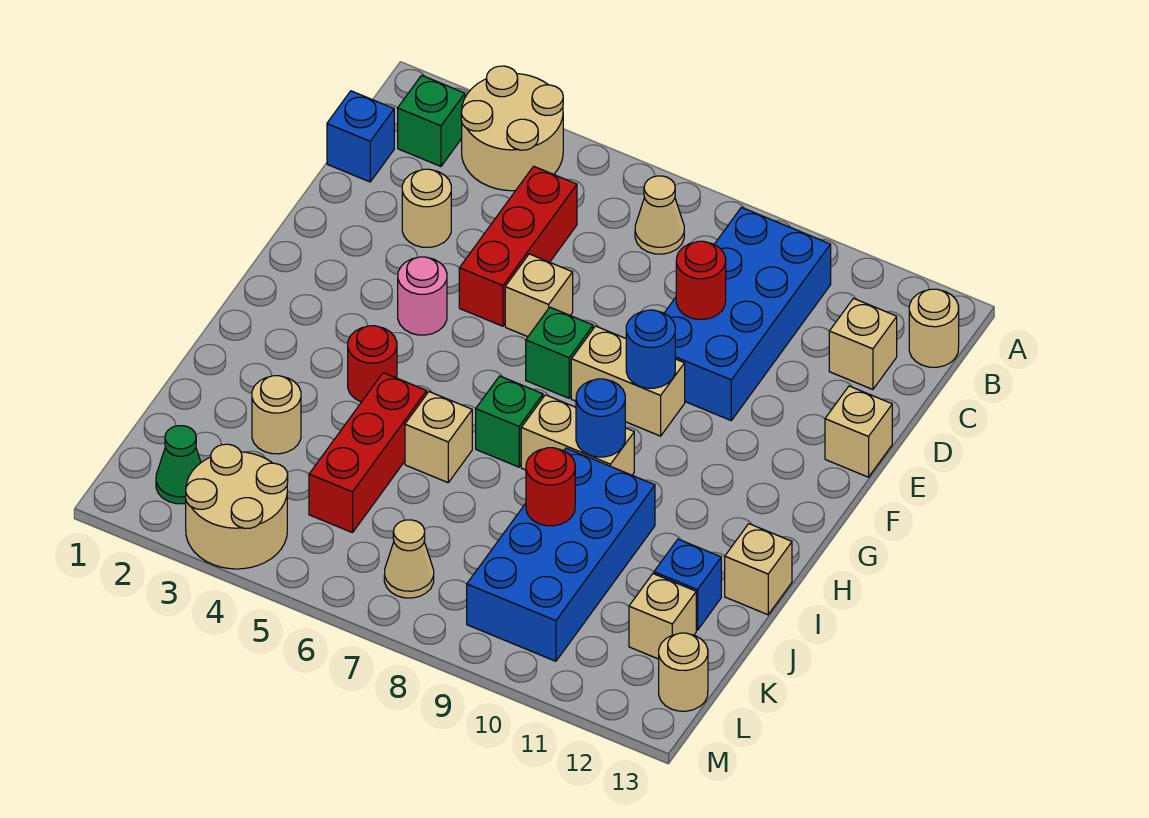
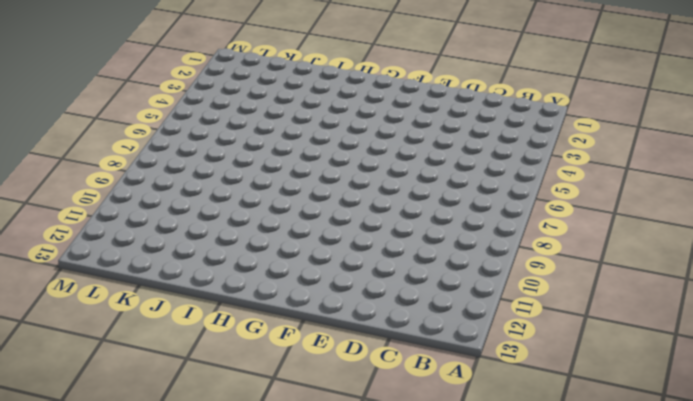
none -> tan round brick A3:B4 level 1
none -> green brick B2 level 1
none -> tan cone B7 level 1
none -> blue brick B9:E10 level 1

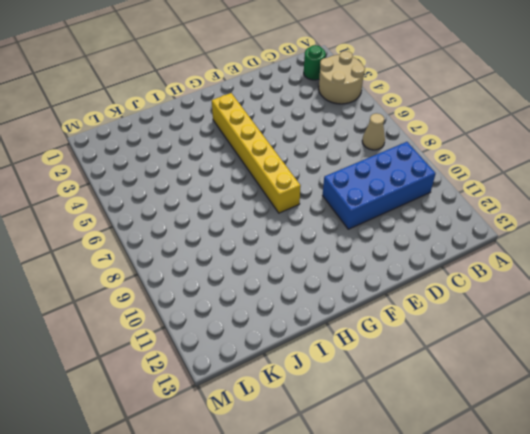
green round brick B2 level 1 -> green brick B2 level 1
yellow brick G3:G8 level 1 -> none
none -> tan round brick B13 level 1
none -> blue brick C1 level 1
none -> red brick C5:E5 level 1
none -> tan brick C12 level 1

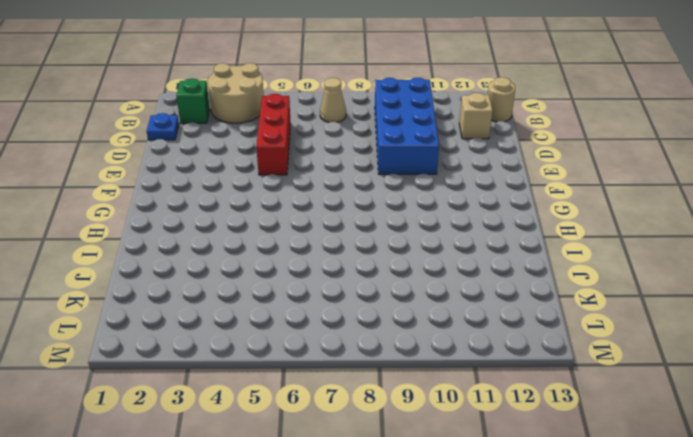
blue plate C1 level 1 -> blue brick C1 level 1
none -> tan round brick D3 level 1
none -> tan brick E6 level 1
none -> tan brick E13 level 1
none -> pink round brick F4 level 1

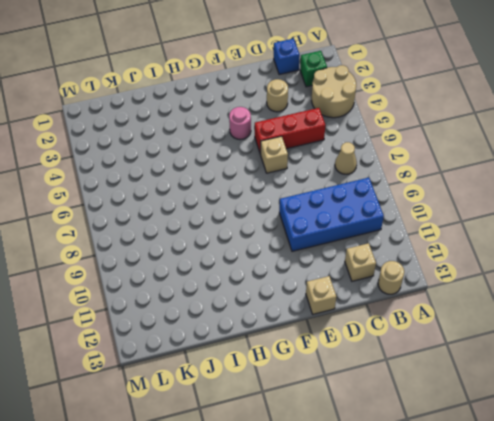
none -> green brick F7 level 1
none -> tan brick F8:F9 level 1
none -> red round brick H4 level 1
none -> green brick H7 level 1

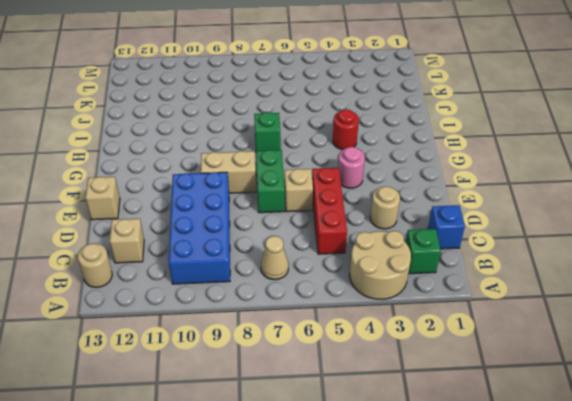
green brick E7:F7 level 1 -> green brick F7 level 1
none -> tan brick H8:H9 level 1
none -> red brick I5:K5 level 1
none -> tan brick I6 level 1
none -> blue brick I9:L10 level 1

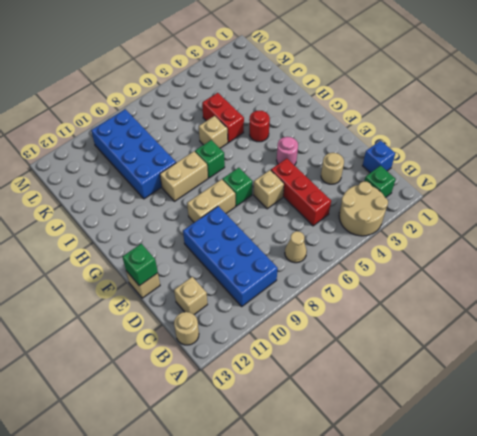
green brick E13 level 2 -> none
red brick I5:J5 level 1 -> red brick I5:K5 level 1
none -> tan brick I13 level 1
none -> tan round brick J3 level 1
none -> blue brick J12 level 1
none -> tan brick K12 level 1

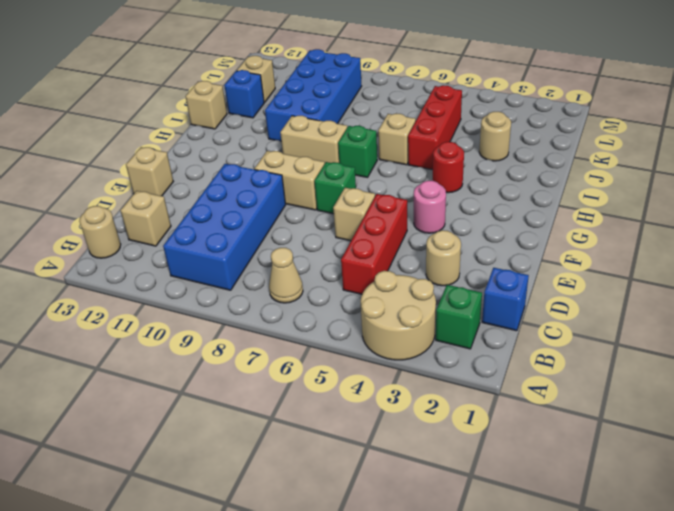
none -> green cone L2 level 1
none -> tan round brick L3:M4 level 1
none -> tan cone L7 level 1
none -> tan round brick L13 level 1

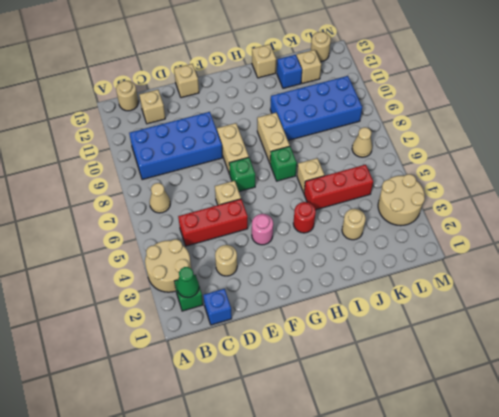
green cone B2 level 2 -> green cone L2 level 1
none -> red round brick D9 level 2
none -> blue round brick F9 level 2
none -> blue round brick H9 level 2
none -> red round brick J9 level 2

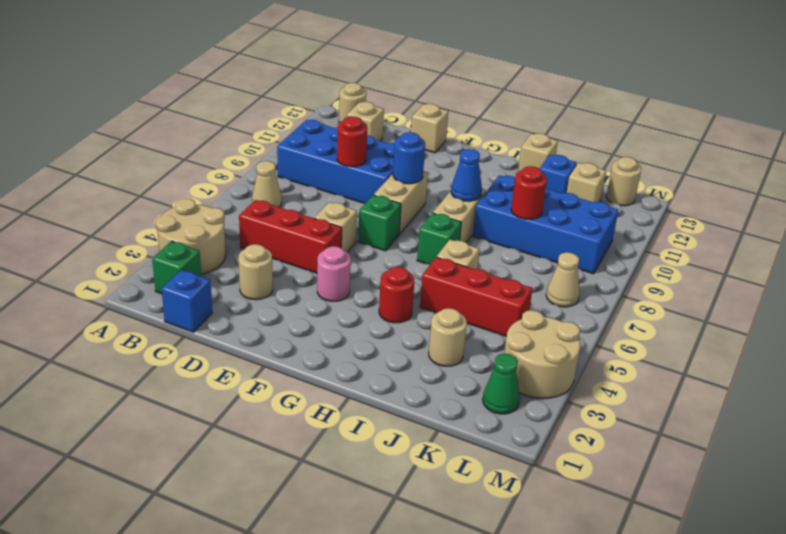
blue cone H9 level 2 -> blue round brick H9 level 2

